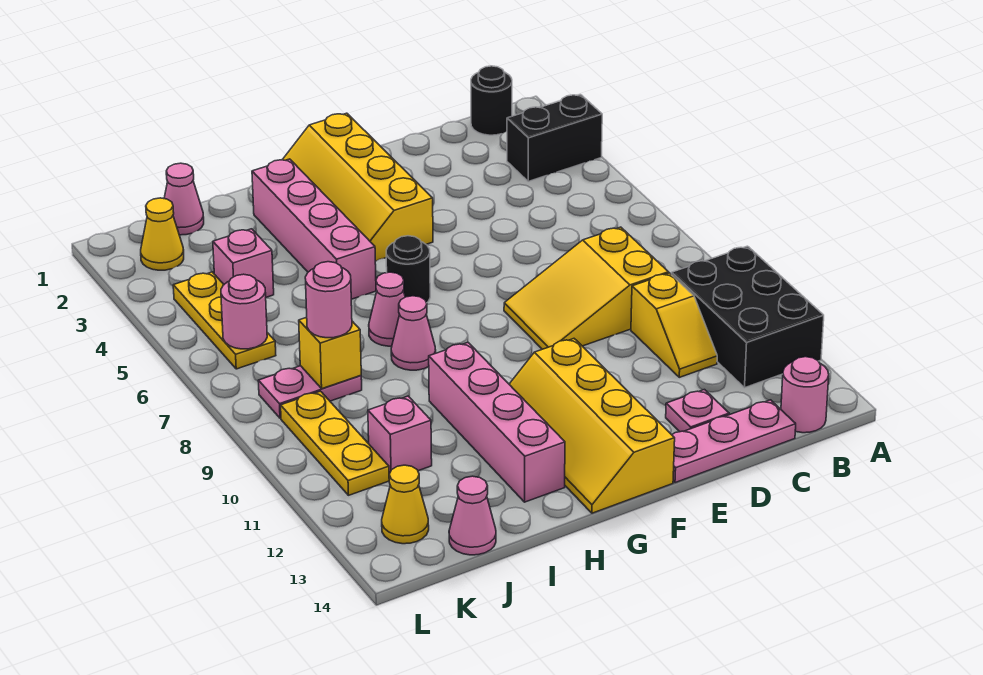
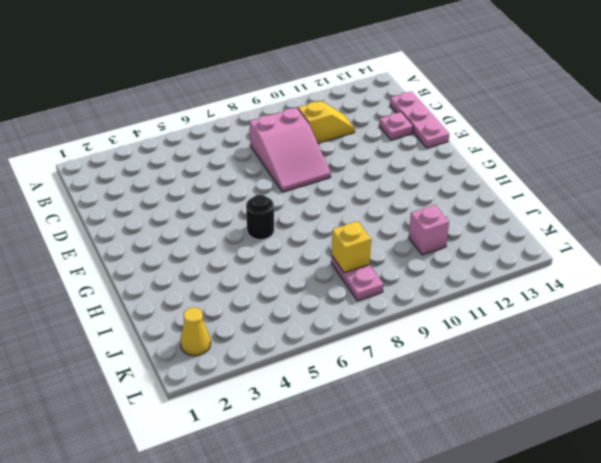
pink slope C8:E9 level 1 top C -> yellow slope C8:E9 level 1 top C
none -> black brick A3:B3 level 1
none -> black brick A10:B12 level 1
none -> black round brick B1 level 1

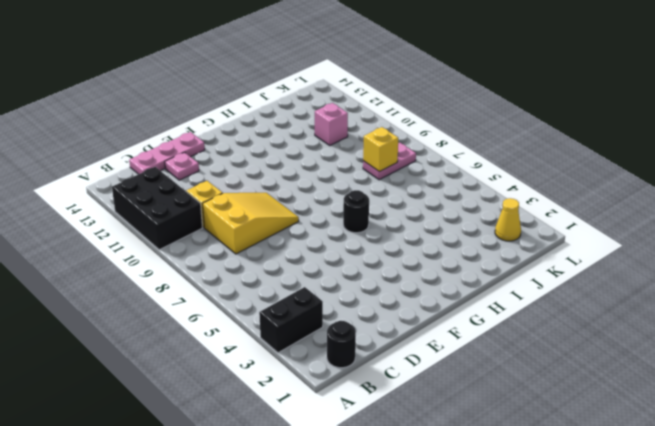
none -> pink round brick B14 level 1
none -> yellow slope F1:G4 level 1 top F
none -> yellow slope F11:G14 level 1 top F

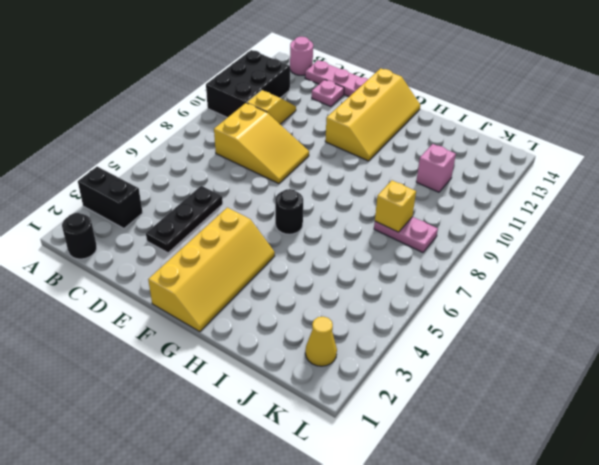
black plate D3:D5 level 1 -> none
none -> pink brick H2:H5 level 1
none -> pink cone H7 level 1
none -> pink cone H8 level 1

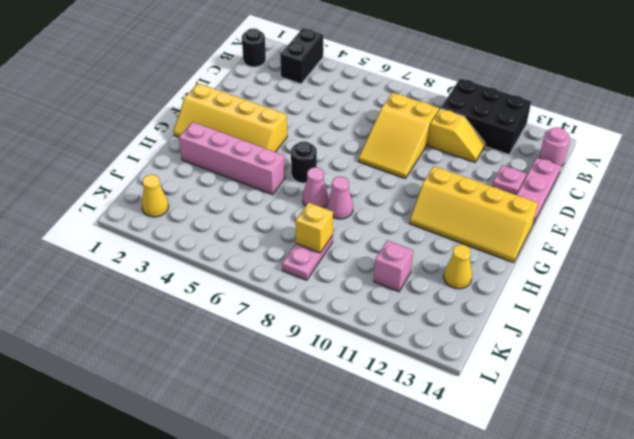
yellow cone I13 level 1 -> yellow cone K13 level 1
none -> pink brick H10:H13 level 1
none -> pink cone J1 level 1
none -> pink brick J4 level 1

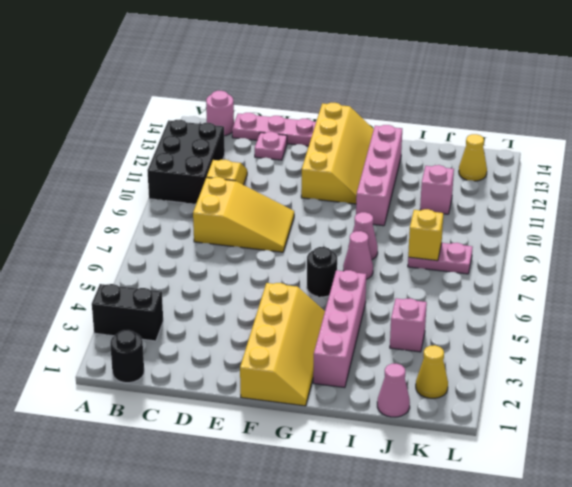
none -> pink cone J14 level 1
none -> yellow plate K4:K6 level 1
none -> yellow plate K9:K11 level 1

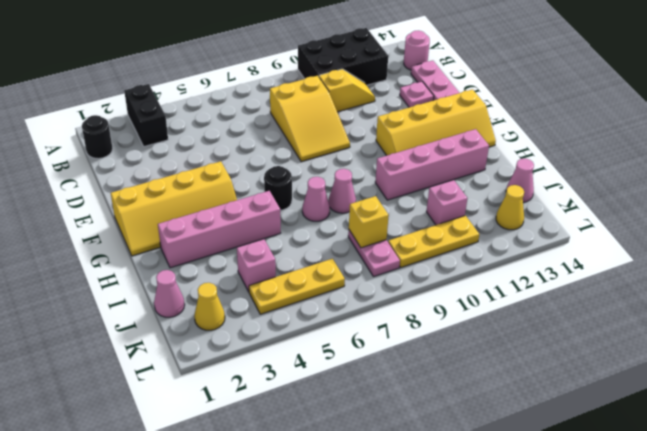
none -> pink round brick K6 level 2
none -> pink round brick J8 level 3

